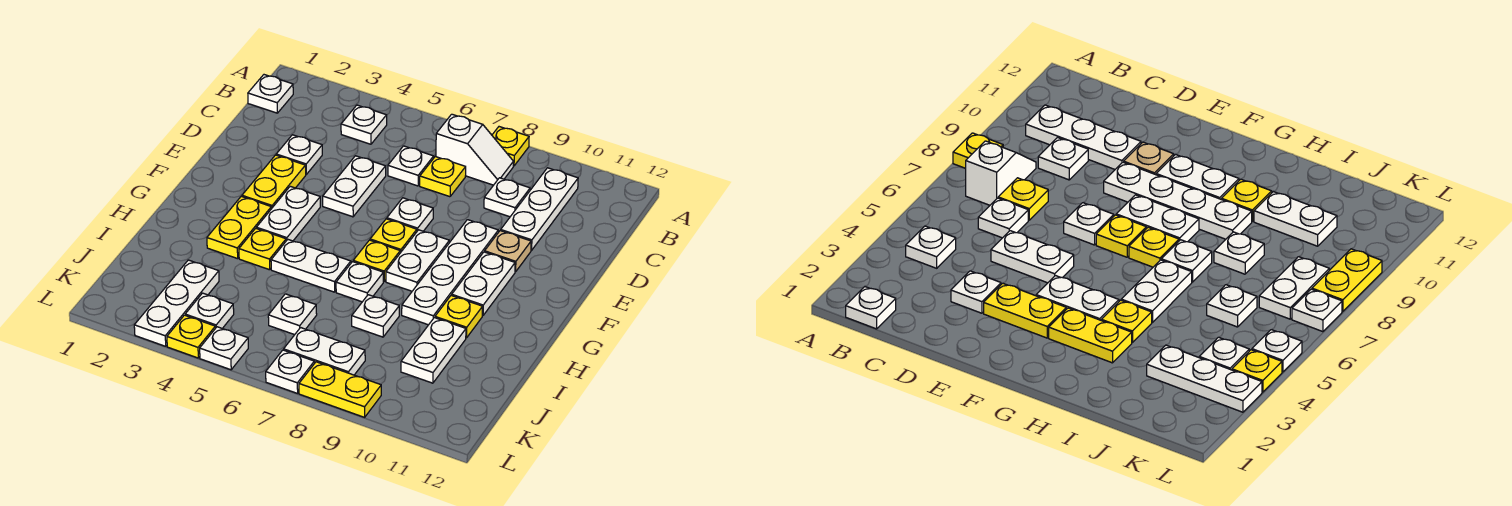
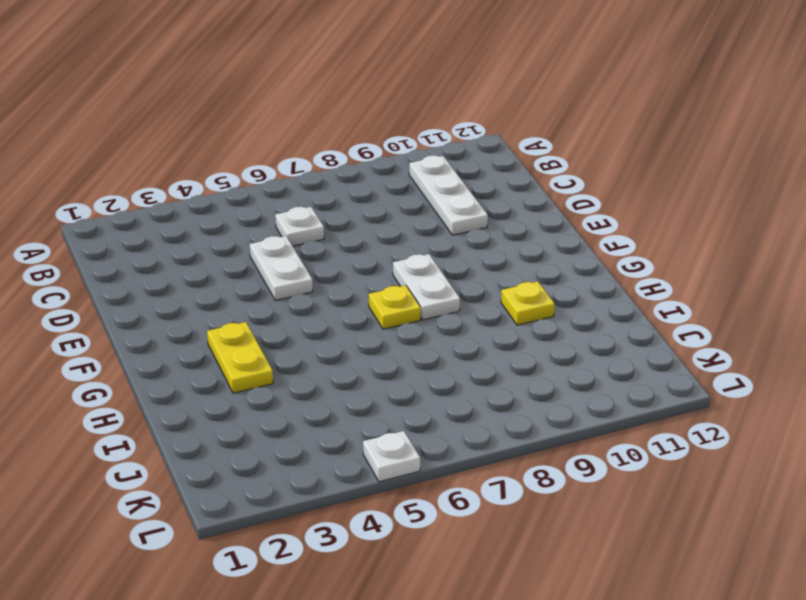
none -> yellow plate A8 level 1
none -> white plate B1 level 1
none -> white plate B4 level 1
none -> white slope B7:B8 level 1 top 7

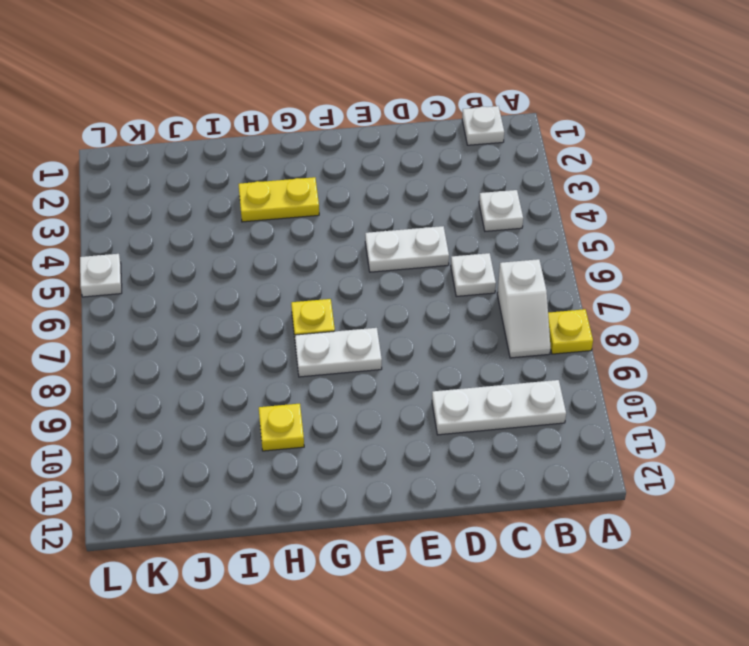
none -> yellow plate C7 level 1
none -> white plate C9 level 1
none -> white plate D3 level 1
none -> yellow plate E3:F3 level 1

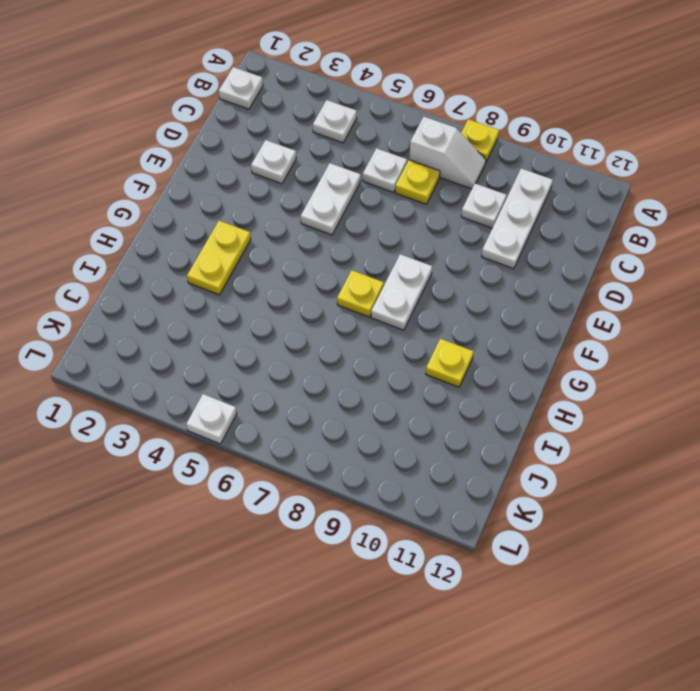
none -> yellow plate E3:F3 level 1
none -> white plate E7 level 1
none -> white plate E9:H9 level 1
none -> tan plate E10 level 1

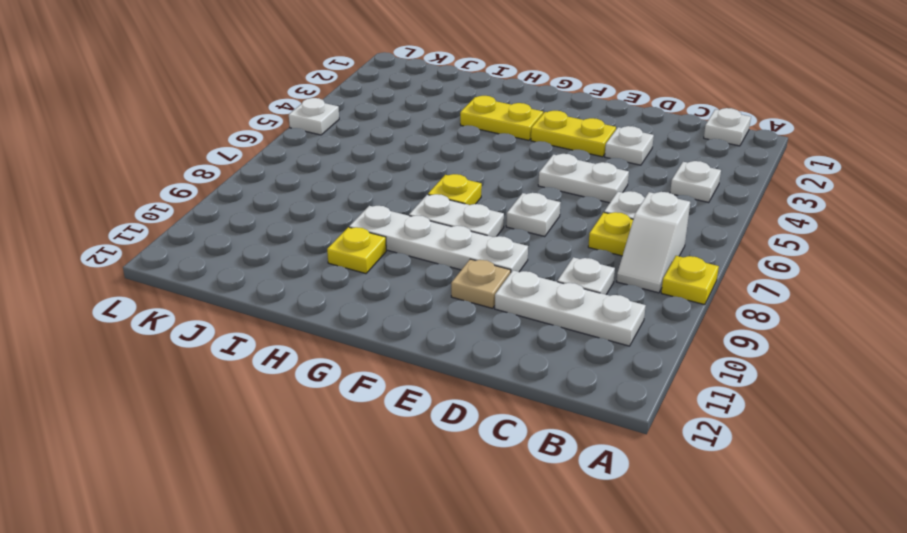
none -> white plate F4:G4 level 1
none -> yellow plate F7 level 1
none -> white plate F10:G10 level 1
none -> yellow plate H4 level 1

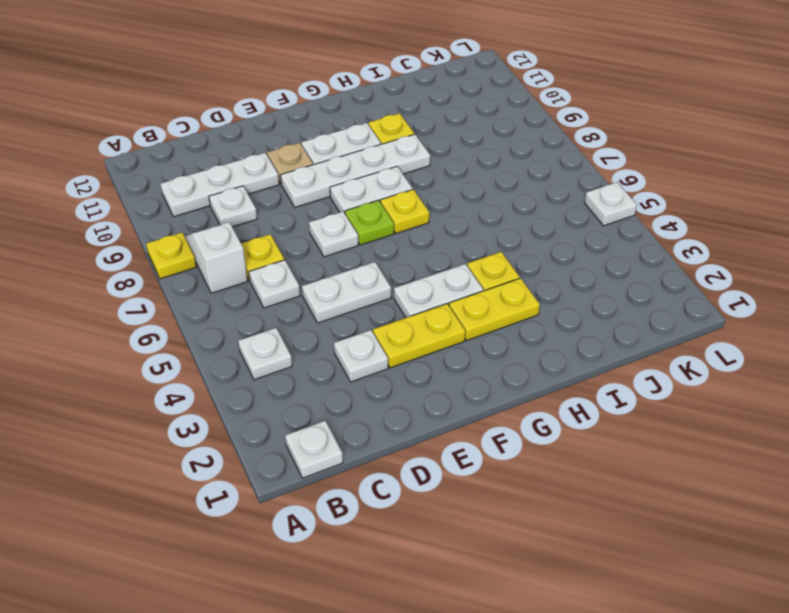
lime plate F7 level 1 -> yellow plate F7 level 1
none -> white plate H5:H6 level 1
none -> white plate H7 level 1
none -> white plate I8 level 1
none -> white plate I10:J10 level 1

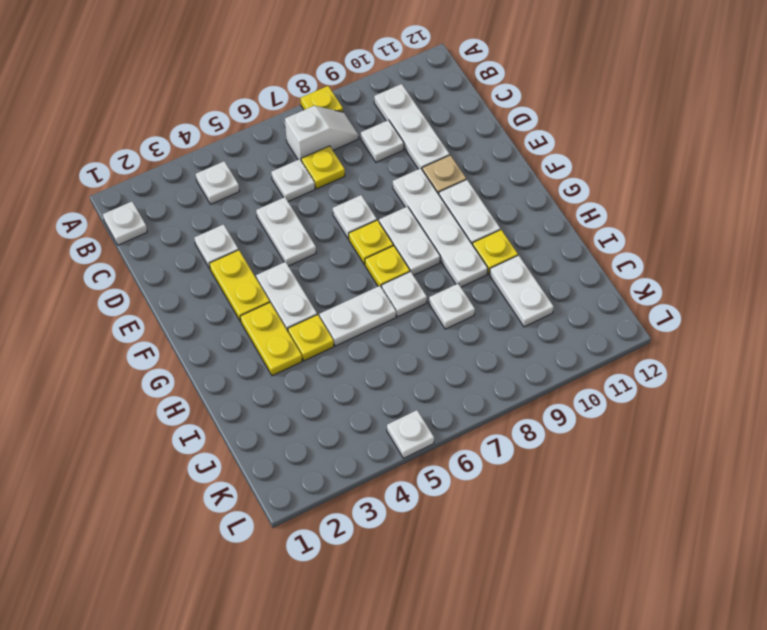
none -> white plate J3:L3 level 1
none -> white plate J6 level 1
none -> white plate K4 level 1
none -> white plate K7:K8 level 1

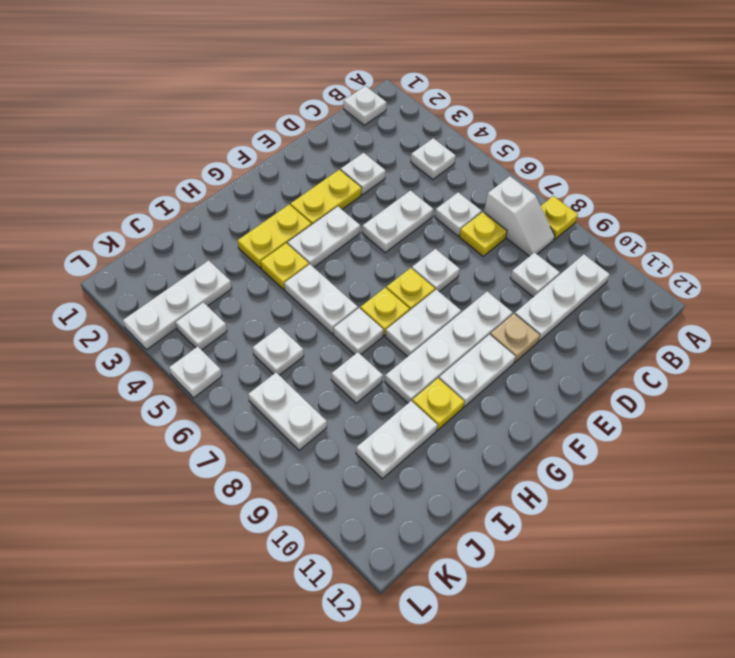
none -> yellow plate L4 level 1
none -> white plate L7 level 1
none -> yellow plate L8:L9 level 1

